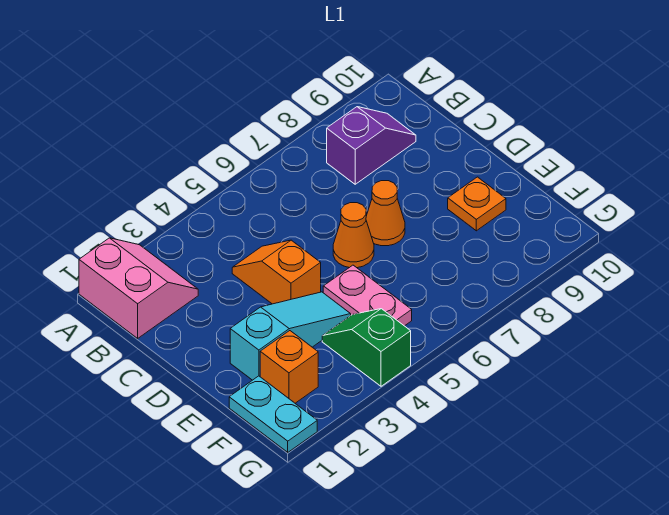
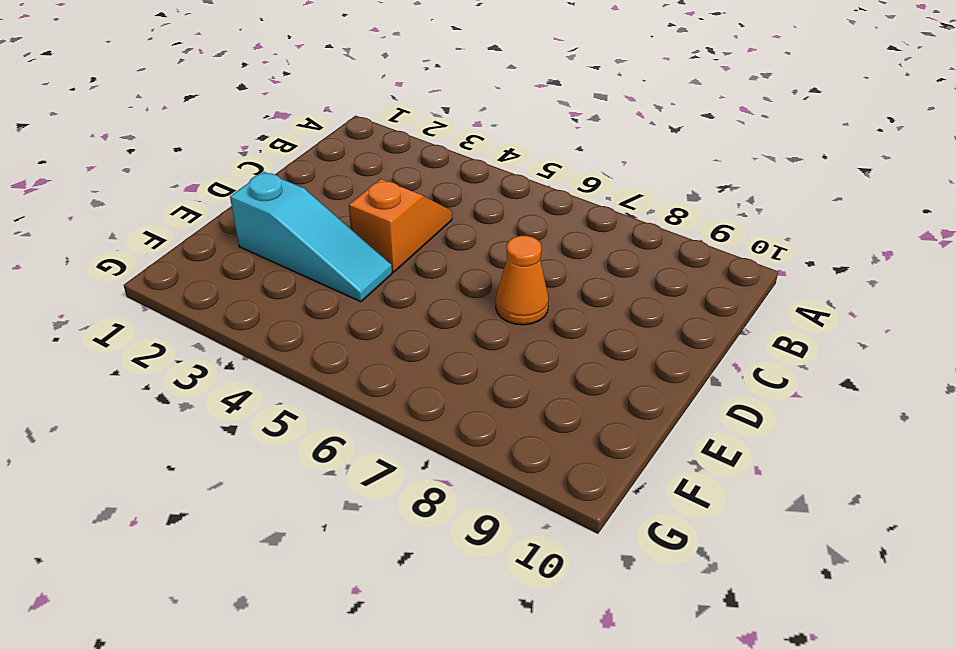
none -> pink slope A1:B2 level 1 top 1
none -> purple slope B8:B9 level 1 top 8

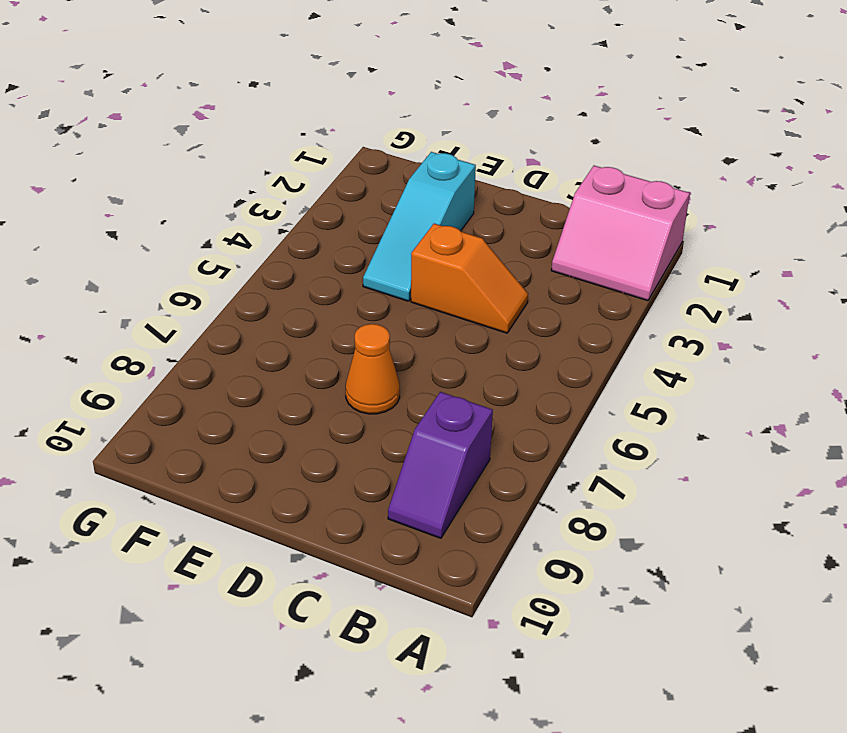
none -> orange cone D6 level 1
none -> pink plate E5:F5 level 1

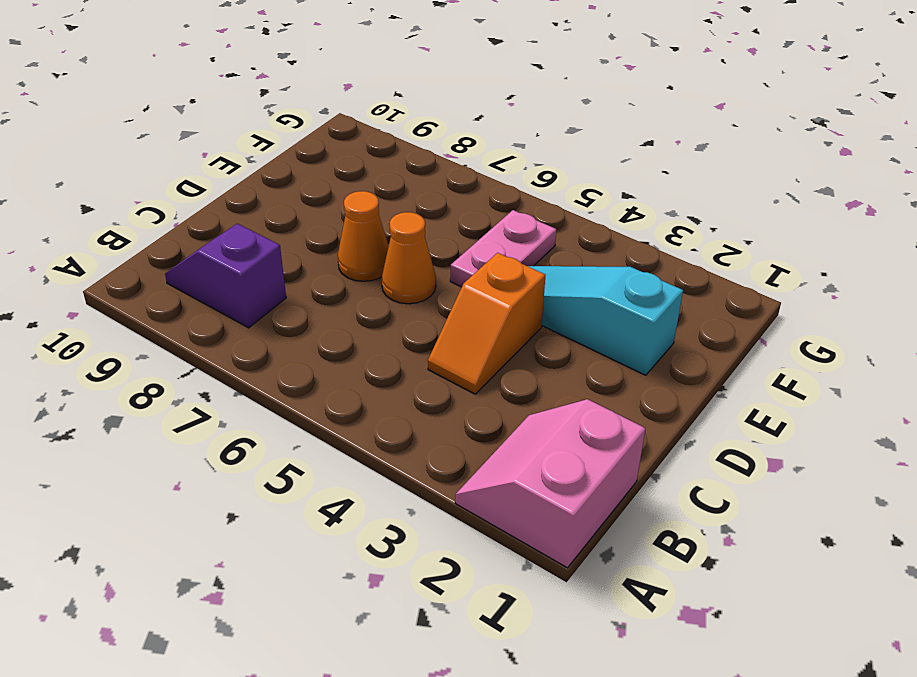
none -> orange plate E9 level 1
none -> cyan plate F1:G1 level 1

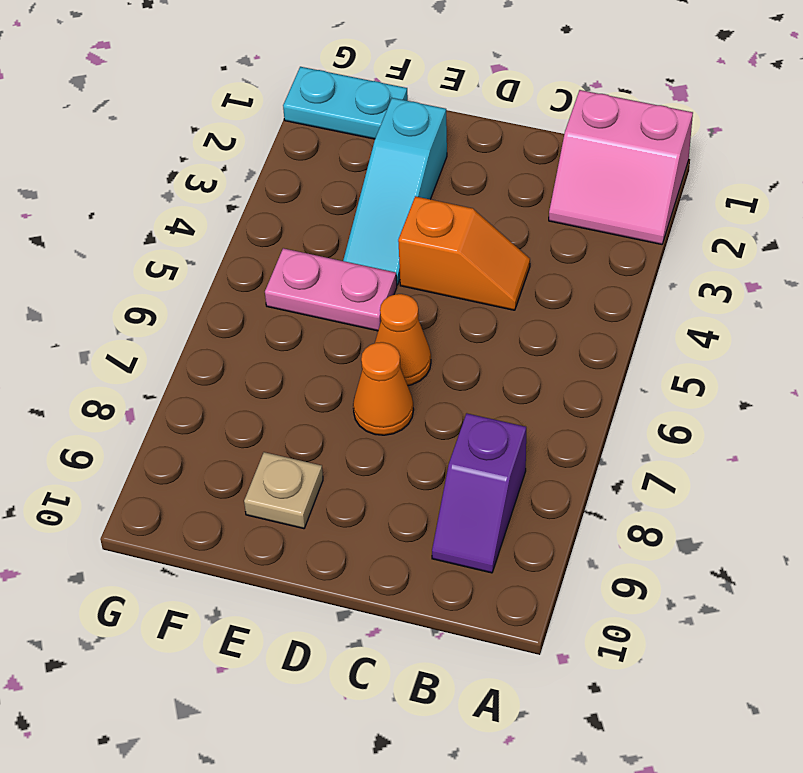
tan plate E9 level 1 -> orange plate E9 level 1
none -> orange brick F2 level 1
none -> green slope F4:G4 level 1 top G

